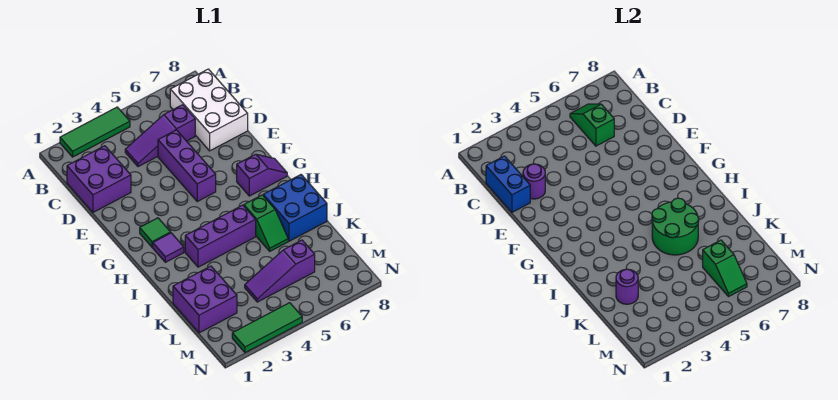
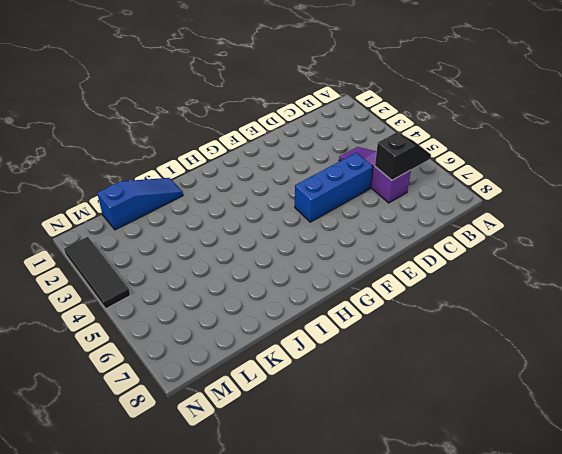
black slope B6:C6 level 2 top C -> green slope B6:C6 level 2 top C
blue brick D5:F5 level 1 -> purple brick D5:F5 level 1
blue slope J1:L1 level 1 top L -> purple brick K1:L2 level 1
black tile N2:N4 level 1 -> green tile N2:N4 level 1
none -> green tile A2:A4 level 1
none -> white brick B7:D8 level 1
none -> purple brick C1:D2 level 1

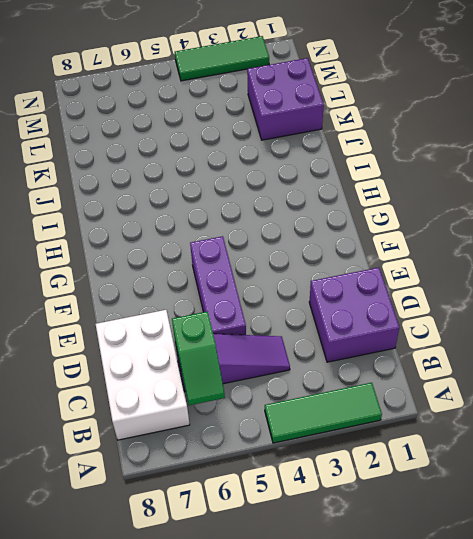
none -> green tile G2 level 1
none -> purple slope G7:G8 level 1 top 7
none -> purple tile H2 level 1

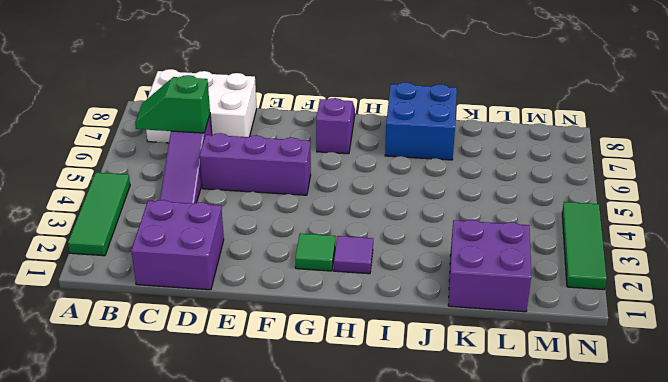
none -> purple brick I3:I5 level 1
none -> green slope I6:J6 level 1 top I
none -> purple slope L4:L6 level 1 top 6

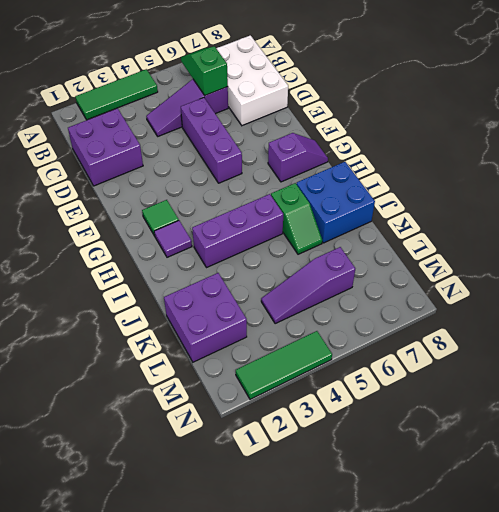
none -> blue brick C1:D1 level 2
none -> purple round brick D2 level 2
none -> green round brick I5:J6 level 2

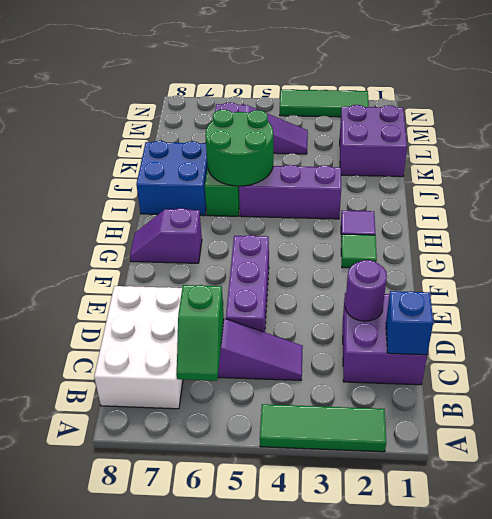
blue brick C1 level 2 -> blue brick C1:D1 level 2
none -> purple round brick K2 level 2
none -> green slope L6:M6 level 2 top L

